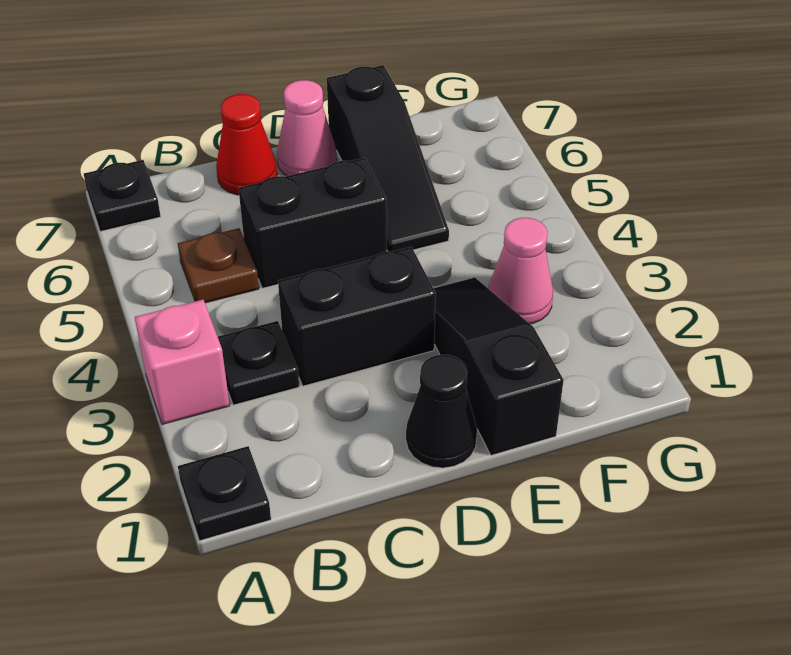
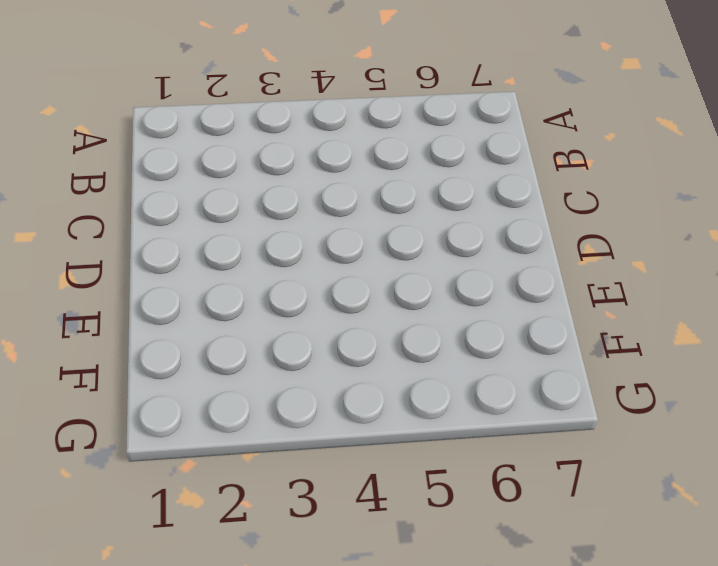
none -> black plate A1 level 1
none -> pink brick A3 level 1
none -> black plate A7 level 1

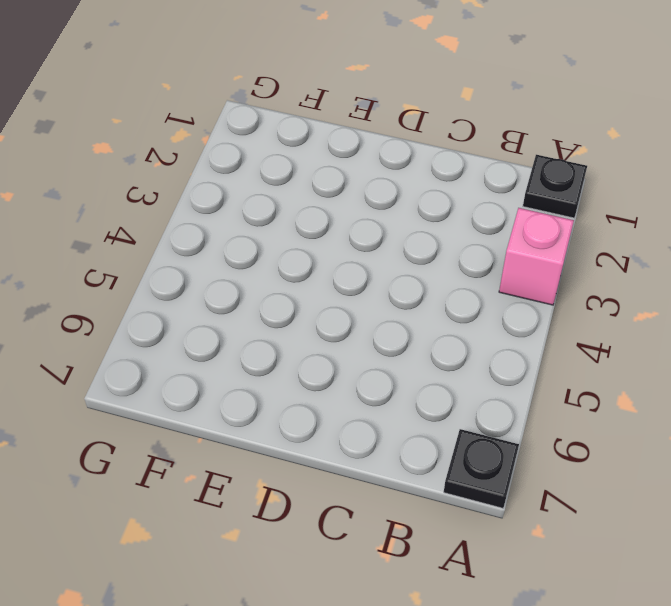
none -> black plate B3 level 1
none -> brown plate B5 level 1
none -> black brick C3:D3 level 1

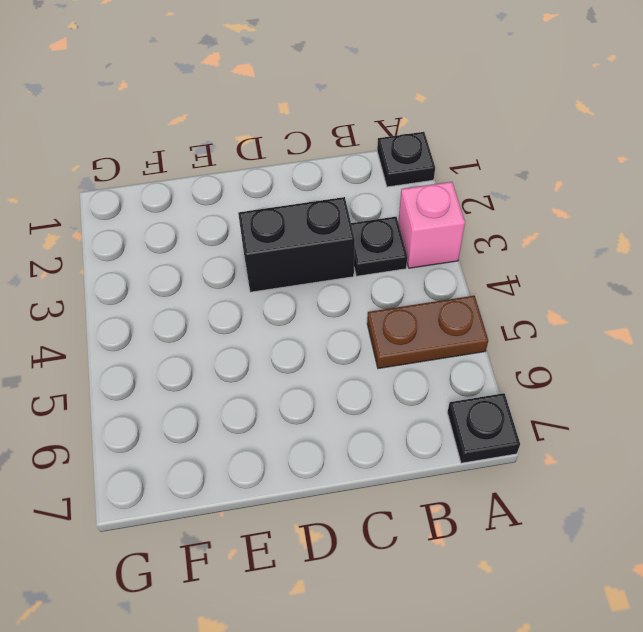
brown plate A5:B5 level 1 -> brown plate B5 level 1
none -> black brick C5:D5 level 1
none -> red cone C7 level 1
none -> black cone D1 level 1

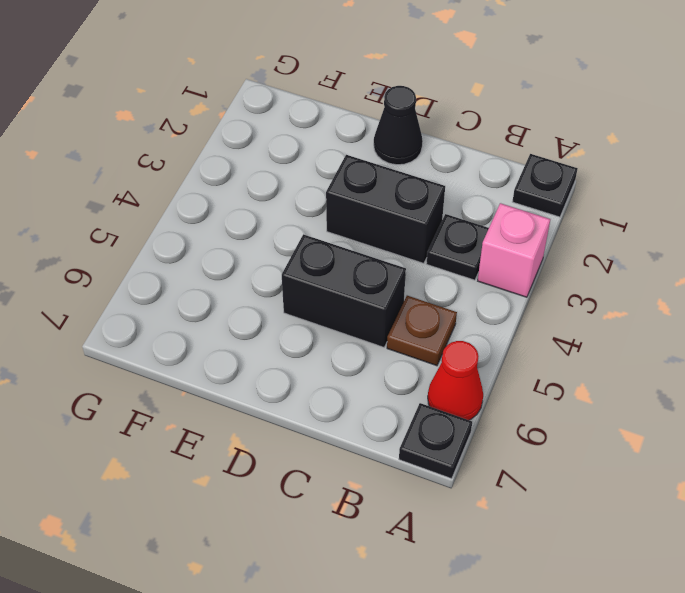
red cone A6 level 1 -> red cone C7 level 1
none -> pink cone D7 level 1
none -> black slope E1:E3 level 1 top 1
none -> black slope E5:E7 level 1 top 7

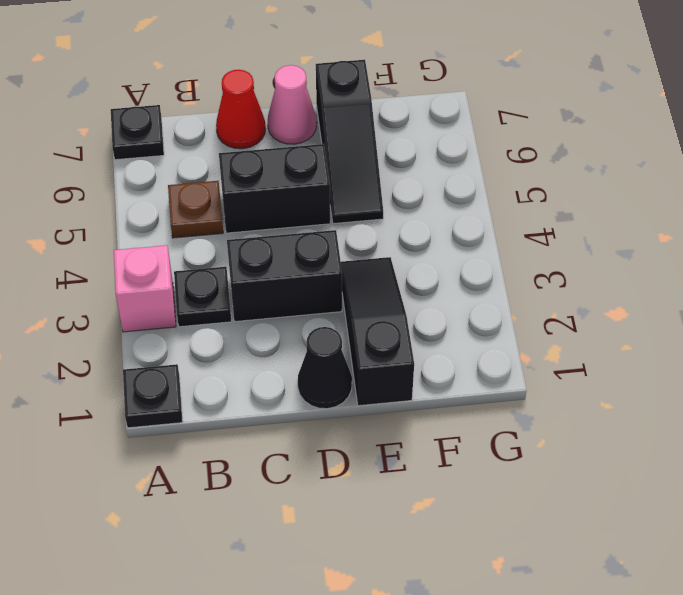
none -> pink cone F3 level 1

